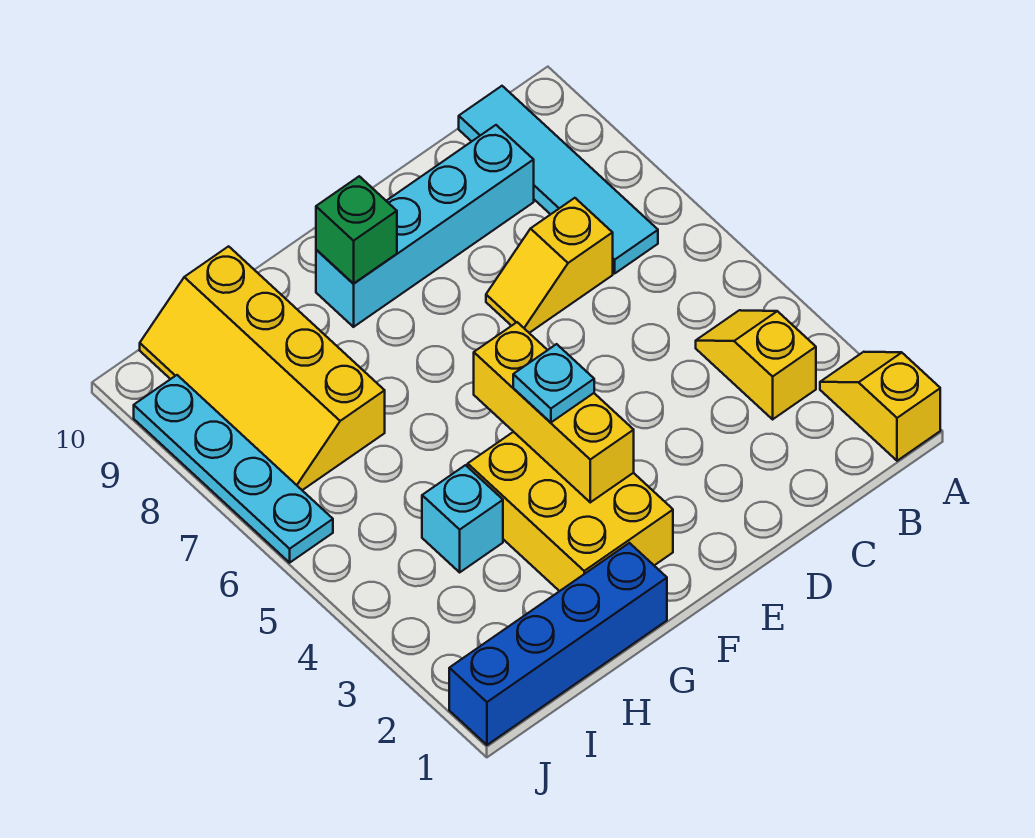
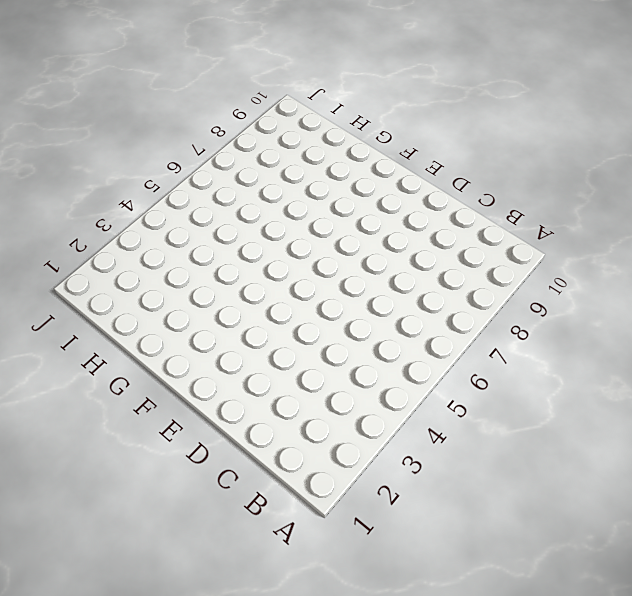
none -> yellow slope A1:A2 level 1 top 1
none -> yellow slope B3:B4 level 1 top 3
none -> cyan tile B7:B10 level 1

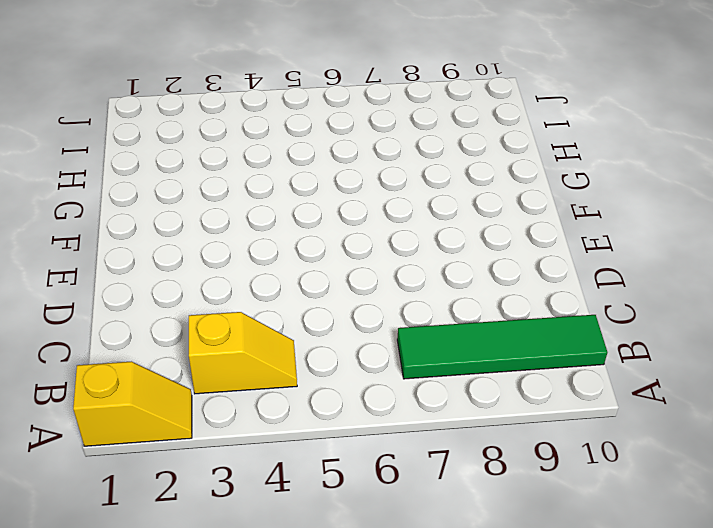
green tile B7:B10 level 1 -> cyan tile B7:B10 level 1
none -> yellow slope C7:D7 level 1 top C
none -> cyan brick C9:F9 level 1
none -> yellow brick F2:G4 level 1

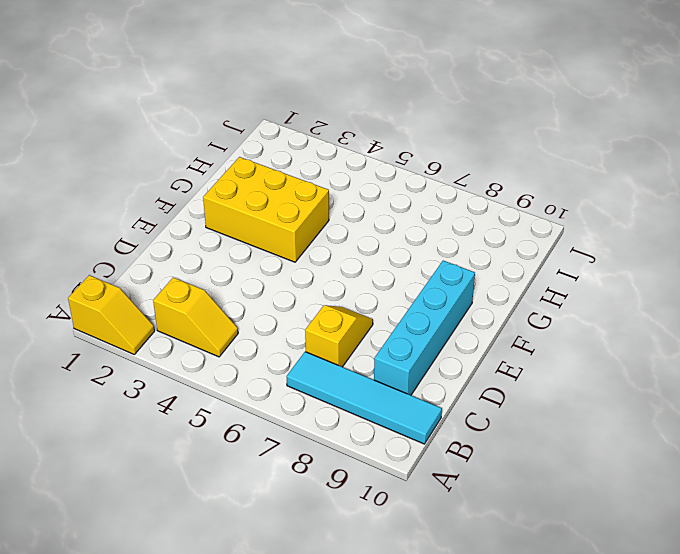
none -> blue brick G1:J1 level 1
none -> cyan brick H4 level 1
none -> yellow slope H7:I10 level 1 top H

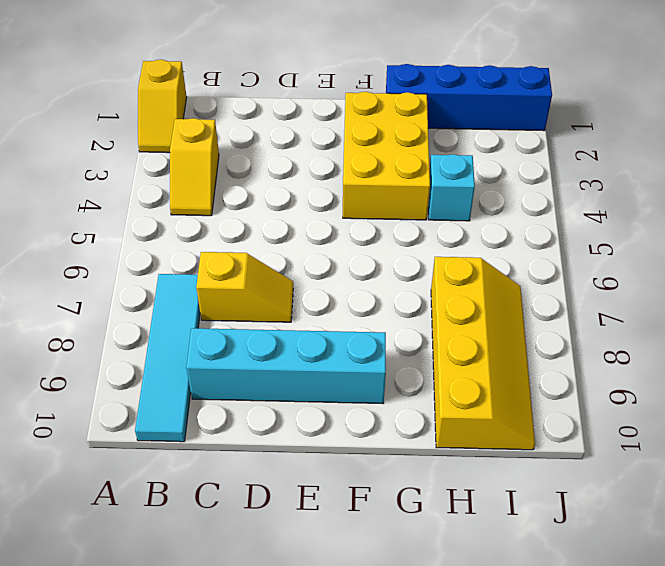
none -> cyan plate J6:J9 level 1
none -> yellow brick F3:F5 level 2
none -> green brick F9 level 2

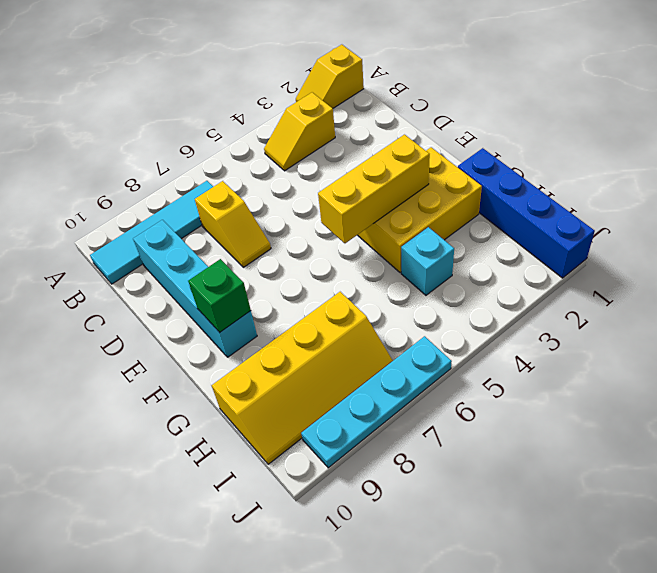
none -> cyan plate F4 level 3

